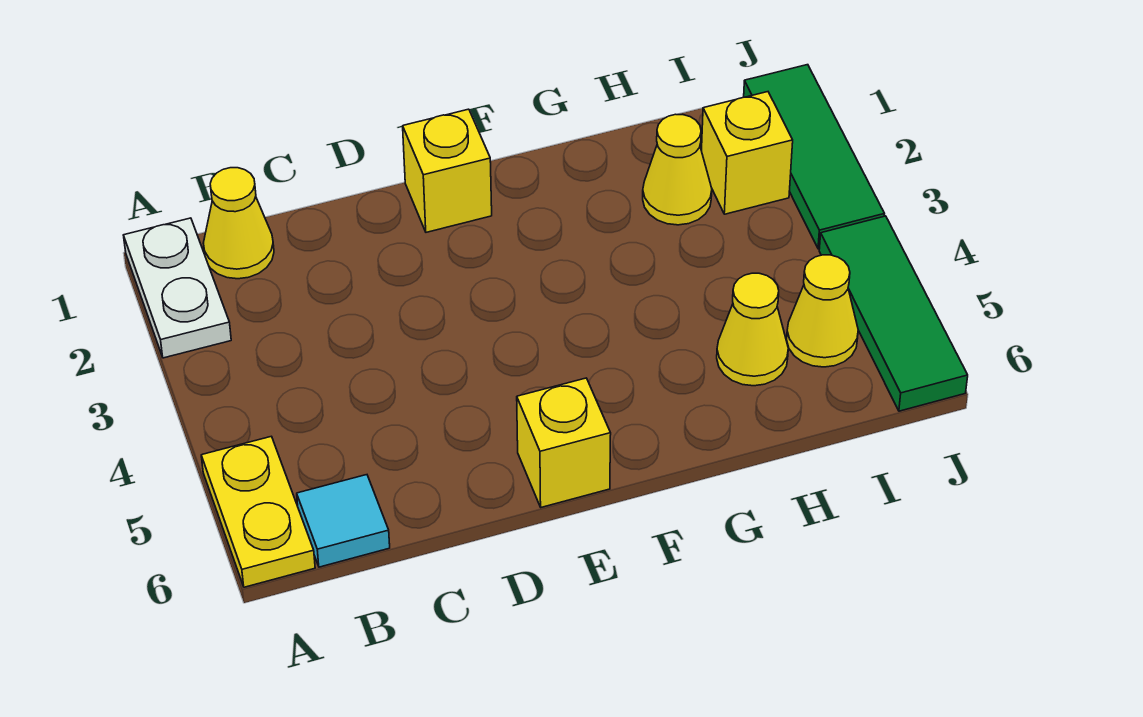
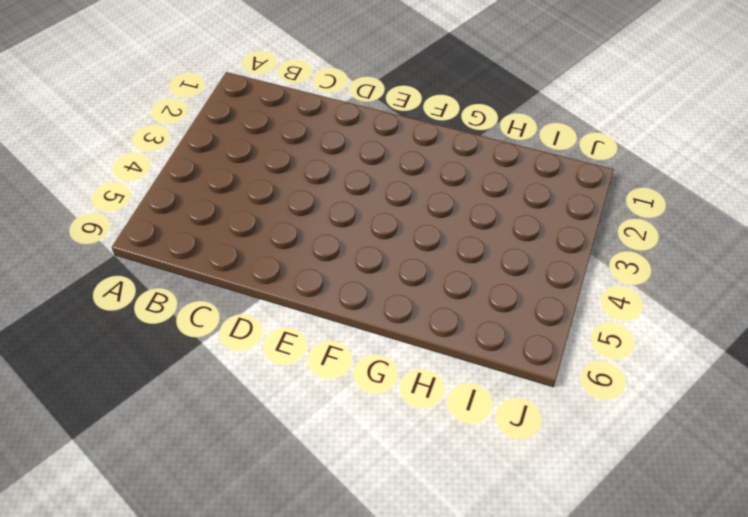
none -> white plate A1:A2 level 1
none -> yellow plate A5:A6 level 1
none -> yellow cone B1 level 1

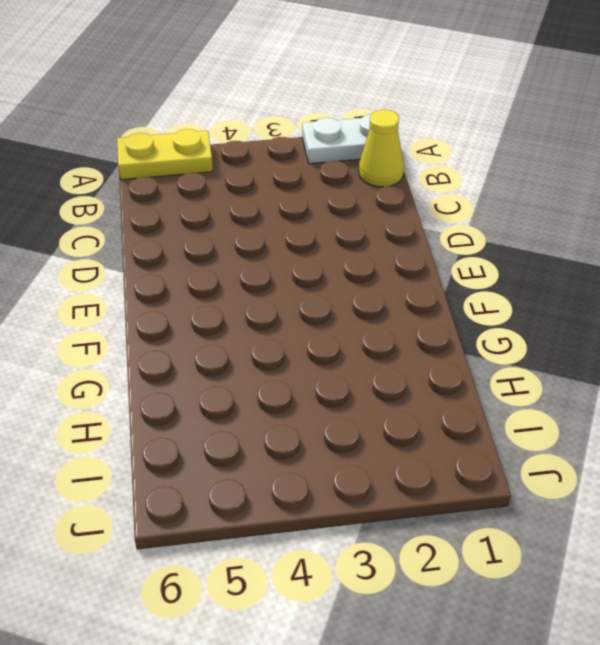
none -> cyan tile B6 level 1
none -> yellow brick E1 level 1
none -> yellow brick E6 level 1

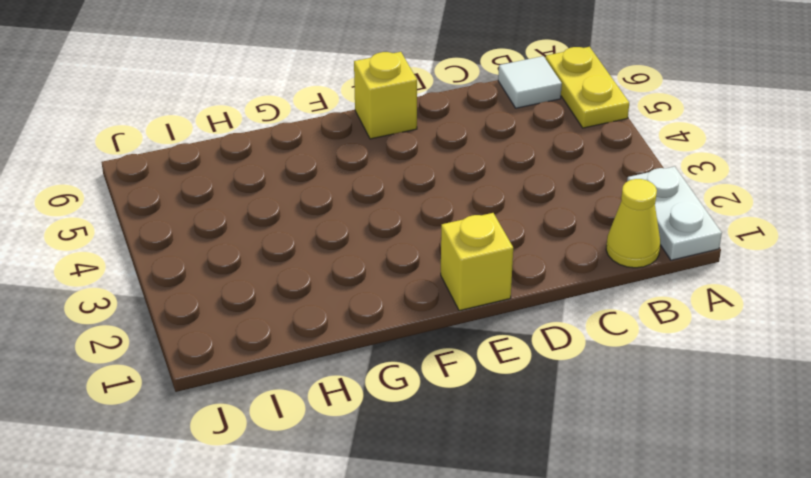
white tile B6 level 1 -> cyan tile B6 level 1
none -> yellow cone H2 level 1
none -> yellow cone H5 level 1
none -> yellow brick I2 level 1

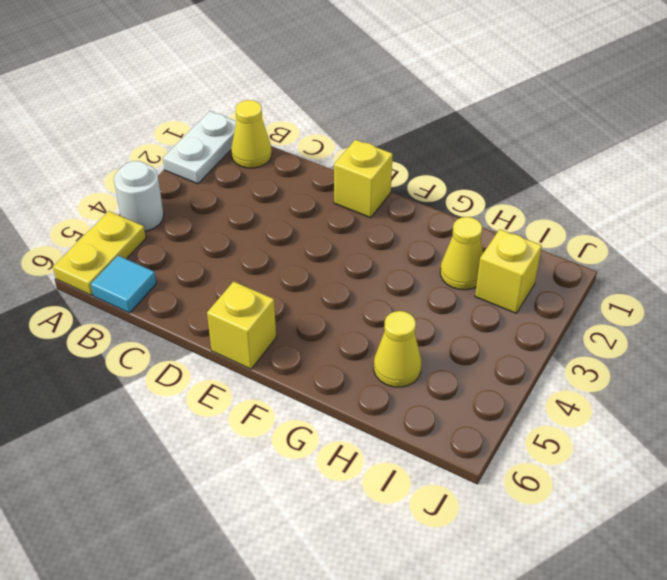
white round brick A4 level 1 -> none
none -> yellow cone I5 level 1
none -> green tile J1:J3 level 1
none -> green tile J4:J6 level 1

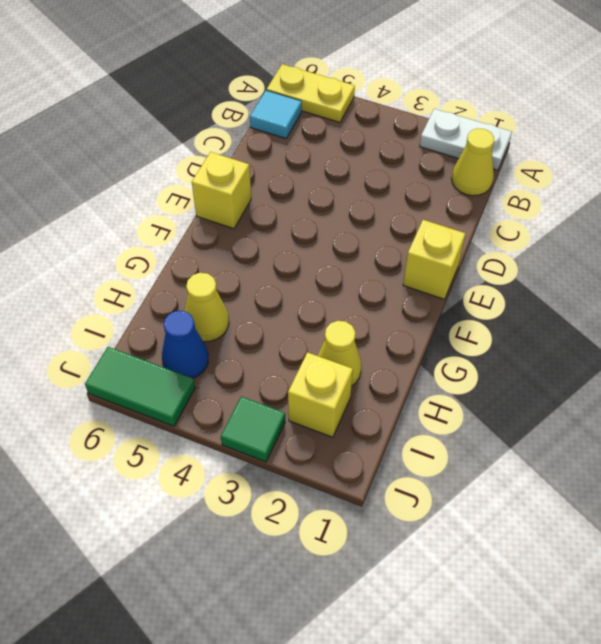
blue cone I5 level 1 -> yellow cone I5 level 1
green tile J3 level 1 -> green tile J1:J3 level 1
green tile J5:J6 level 1 -> green tile J4:J6 level 1

